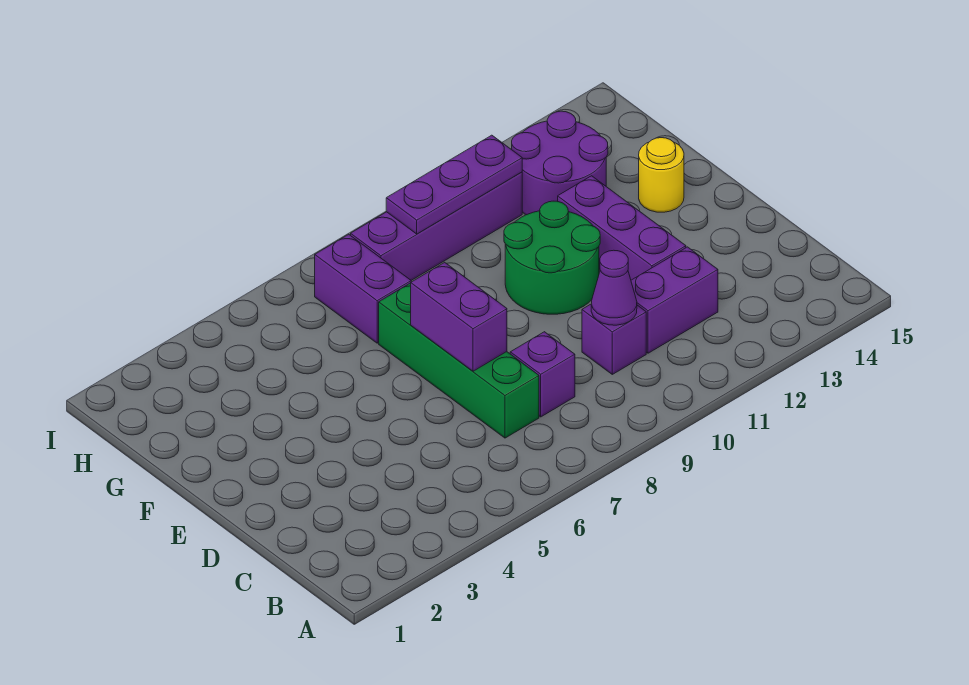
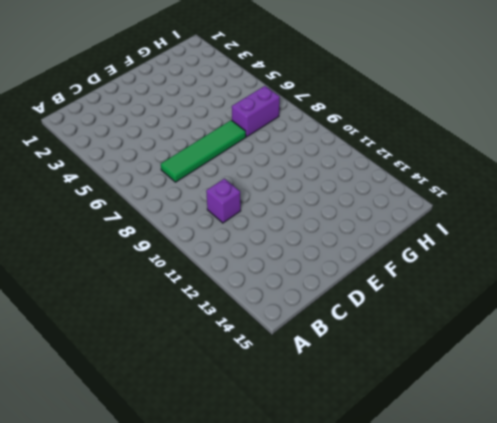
green tile C7:F7 level 1 -> green brick C7:F7 level 1
none -> purple brick C8 level 1
none -> purple brick C11:C12 level 1
none -> purple brick D12:F12 level 1

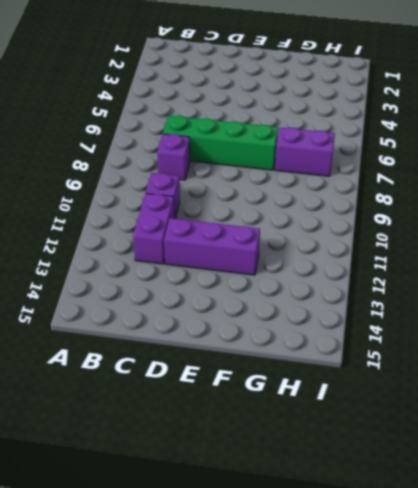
none -> green round brick E10:F11 level 1
none -> yellow round brick F14 level 1
none -> purple round brick G12:H13 level 1

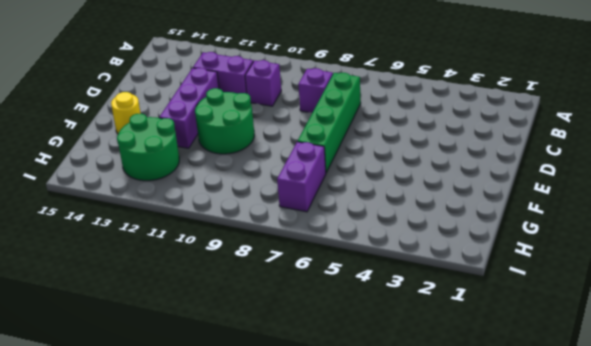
green round brick G12:H13 level 1 -> purple round brick G12:H13 level 1
none -> purple brick H8:H11 level 1
none -> purple cone C10 level 2
none -> purple brick D7:E7 level 2

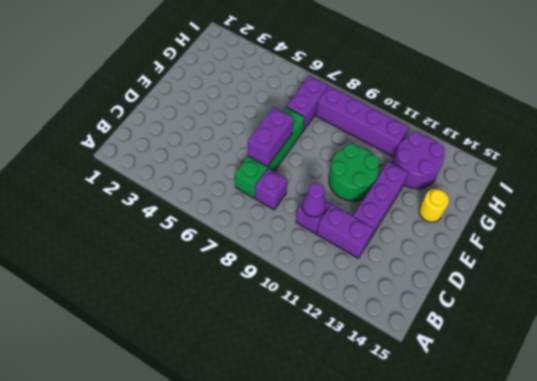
none -> purple plate H9:H11 level 2

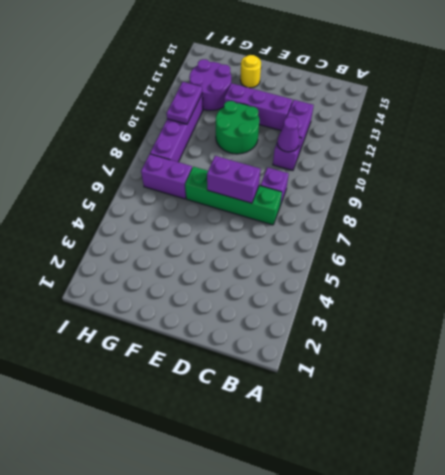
purple plate H10:H11 level 2 -> purple plate H9:H11 level 2

